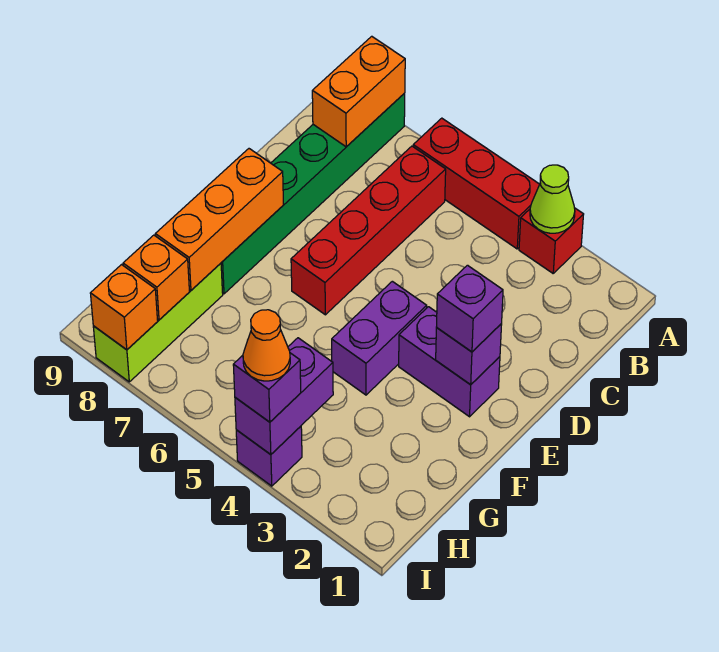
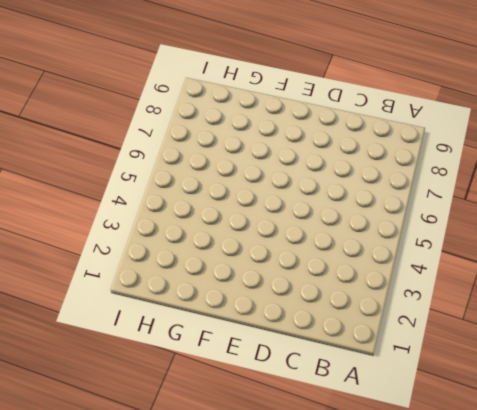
none -> red brick A3 level 1
none -> red brick A4:A6 level 1
none -> green brick A8:F8 level 1

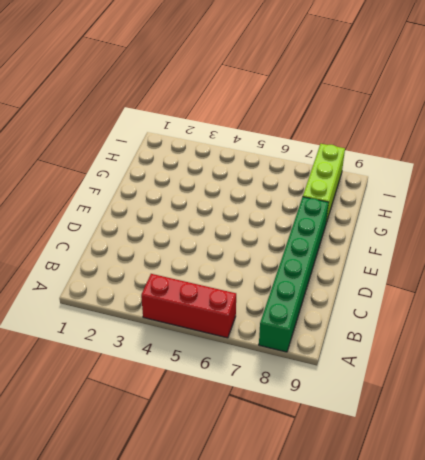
none -> red brick A3 level 1
none -> red brick B6:E6 level 1
none -> purple brick E2:E3 level 1

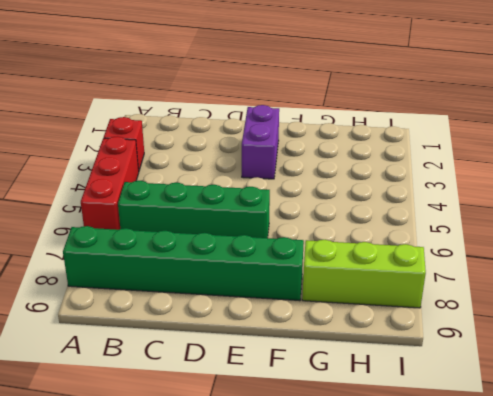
green brick B6:E6 level 1 -> red brick B6:E6 level 1
none -> purple brick E4:F4 level 1
none -> purple brick I4 level 1
none -> lime cone A3 level 2

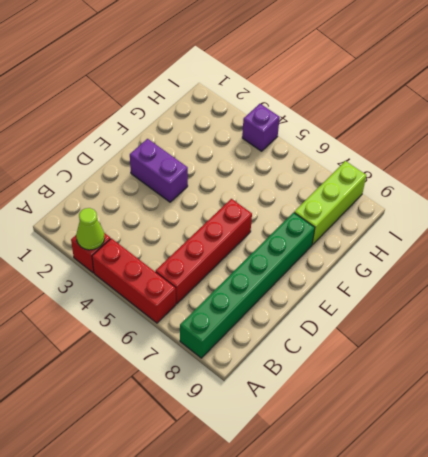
none -> purple brick E4:F4 level 1
none -> orange brick A8:B8 level 2
none -> purple brick E2 level 2

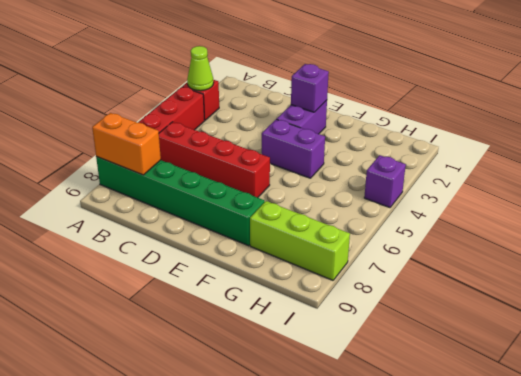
none -> orange brick E8:G8 level 2
none -> purple brick H4:I4 level 2
none -> orange brick H8 level 2

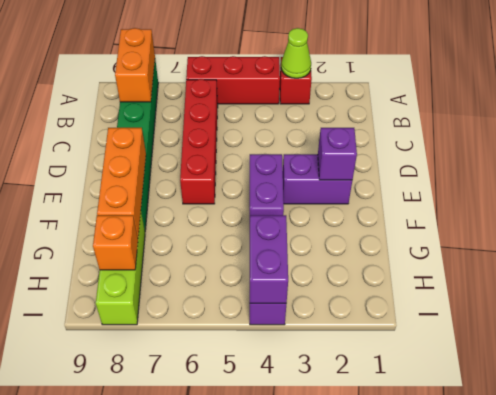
none -> orange brick I8 level 2
none -> purple brick E2 level 3
none -> purple brick I4 level 3

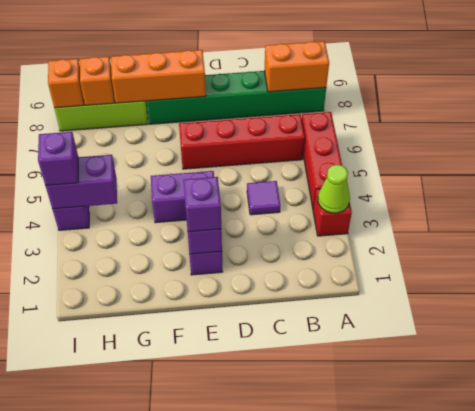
purple tile C4 level 1 -> none
none -> orange cone I4 level 4

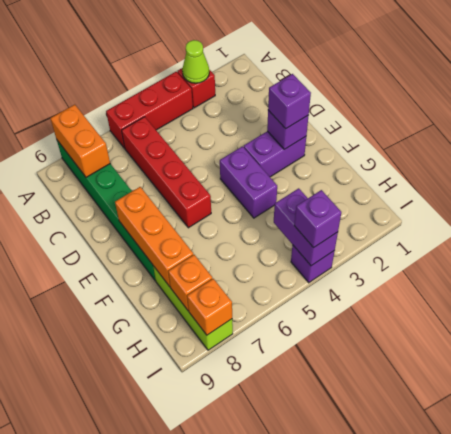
none -> orange cone I4 level 4

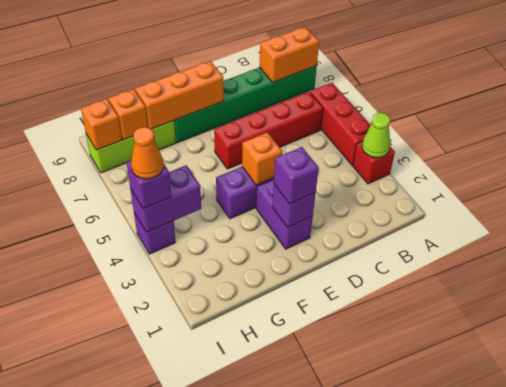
orange brick E4 level 2 -> none

